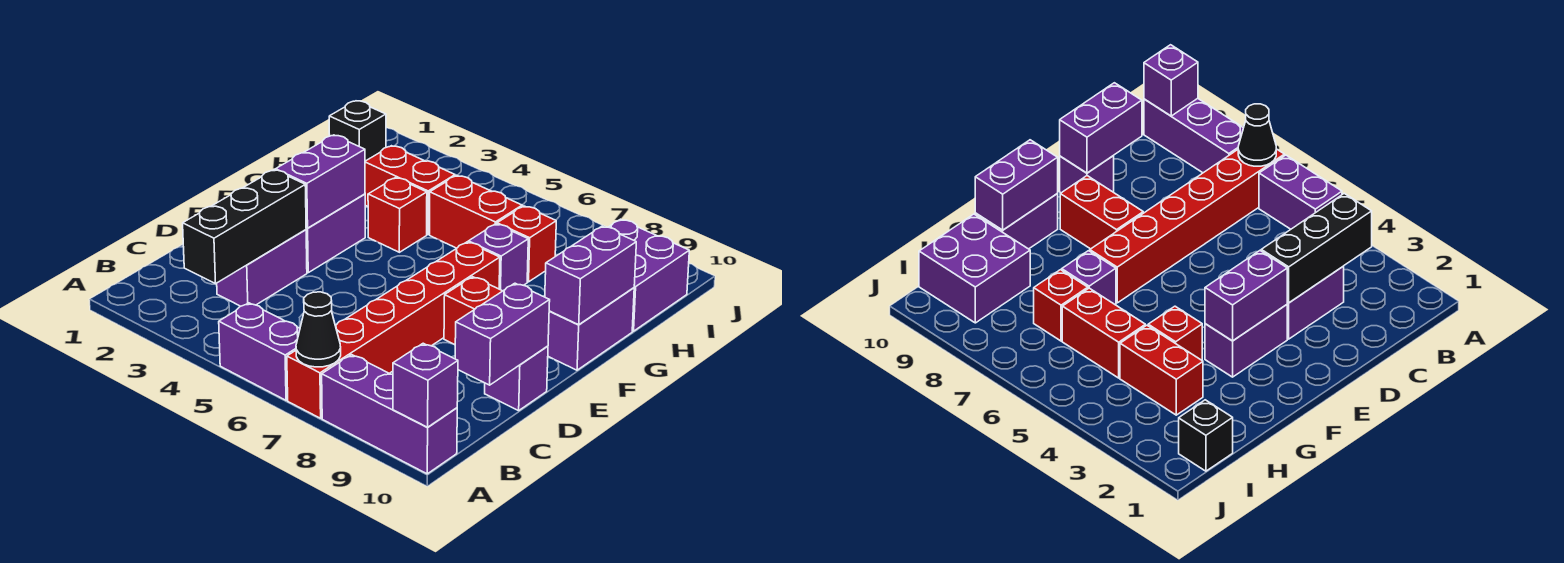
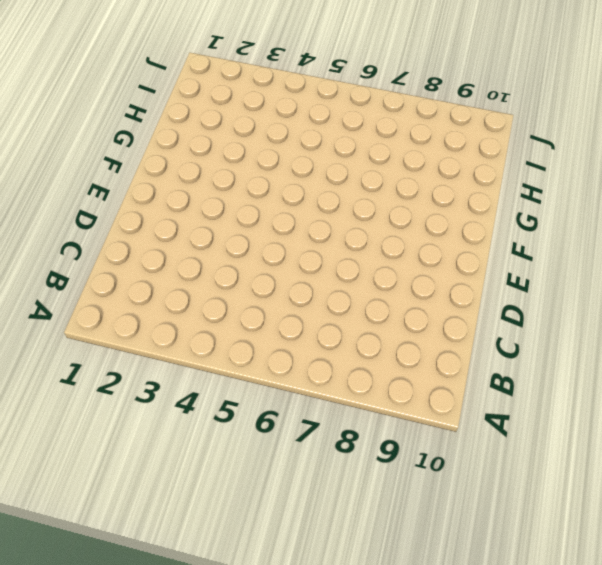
none -> purple brick A5:A6 level 1
none -> red brick A7:F7 level 1
none -> purple brick A8:A10 level 1

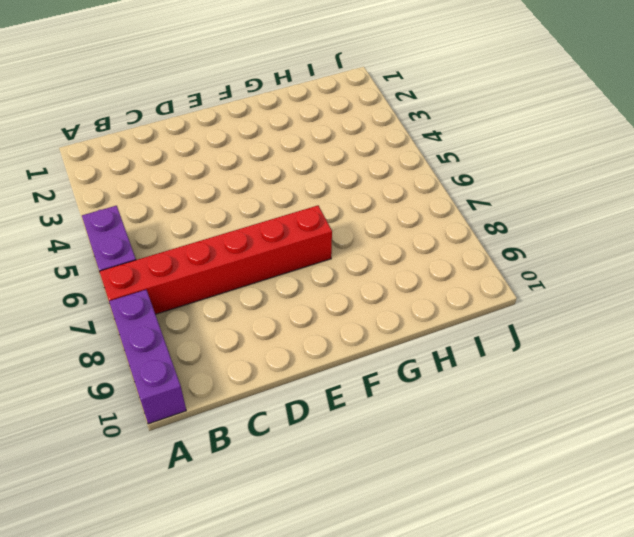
none -> purple brick C3:D3 level 1
none -> purple brick D10 level 1
none -> purple brick E3:F3 level 1

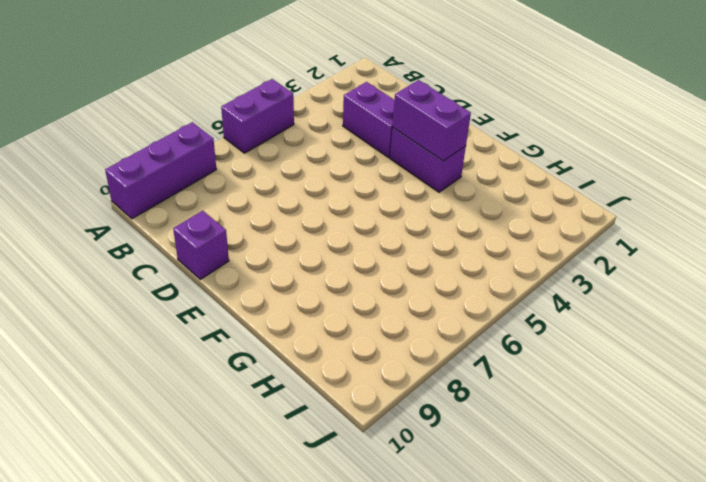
none -> red brick A7:F7 level 1
none -> red brick E8:E9 level 1
none -> purple brick F10:G10 level 1

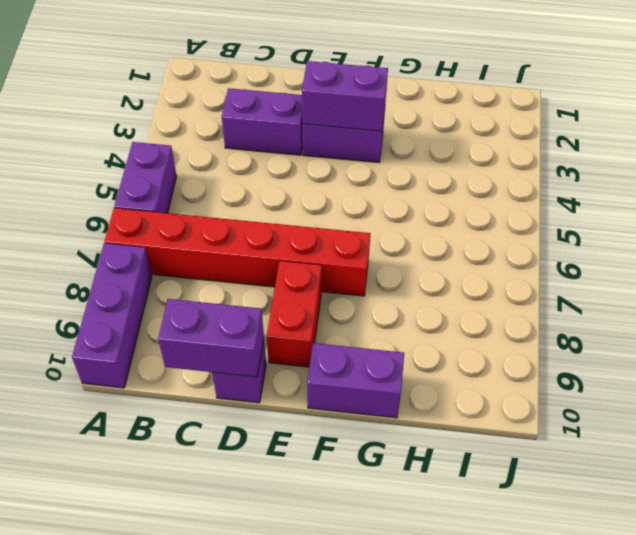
none -> red brick G4 level 1
none -> purple brick G7 level 1
none -> red brick H3:H4 level 1

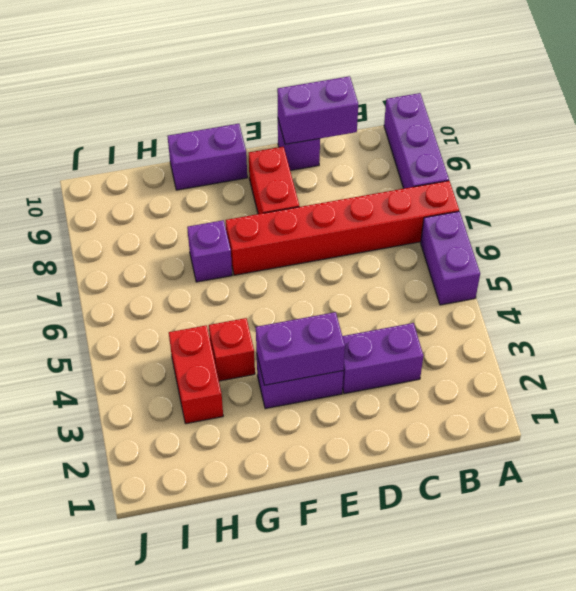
none -> red brick H5:H6 level 1
none -> red brick H7 level 1
none -> purple brick H9:I10 level 1

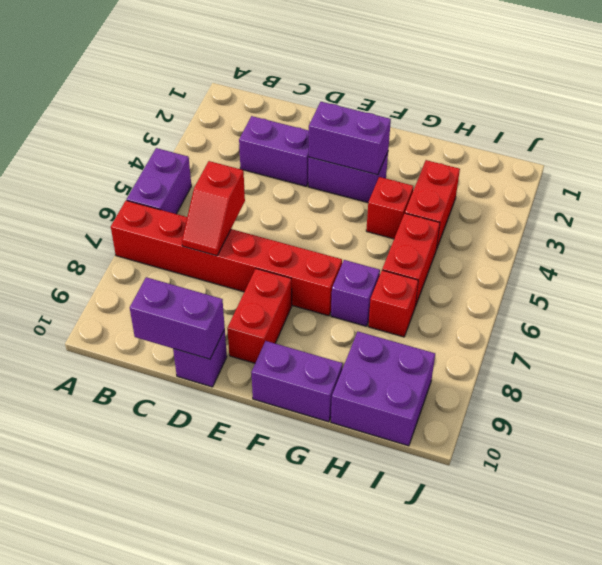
red slope C6:C7 level 2 top 6 -> none
none -> purple brick A8:A10 level 1
none -> black brick I1 level 1
none -> black cone A7 level 2

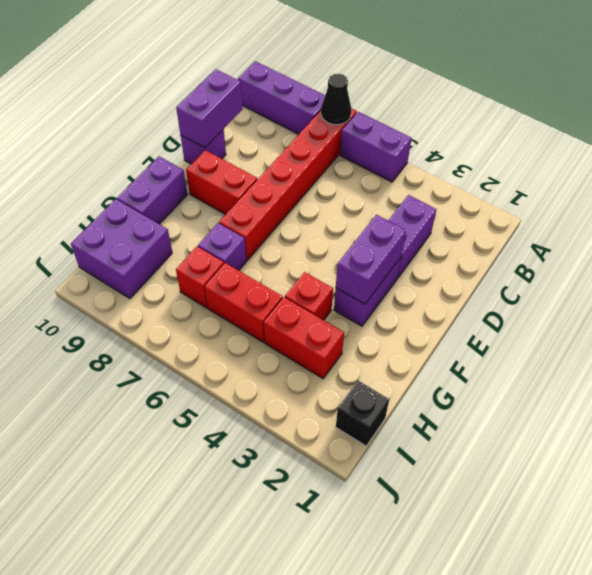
none -> purple brick A10 level 2
none -> black brick B3:D3 level 2
none -> purple brick F10:G10 level 2

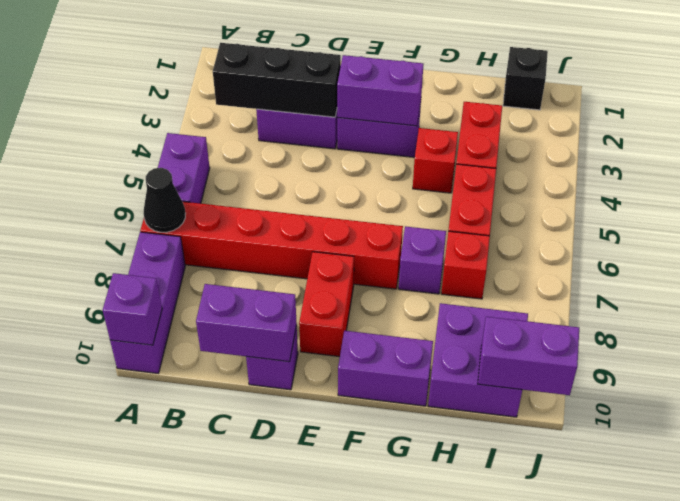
purple brick I10:J10 level 2 -> purple brick F10:G10 level 2

